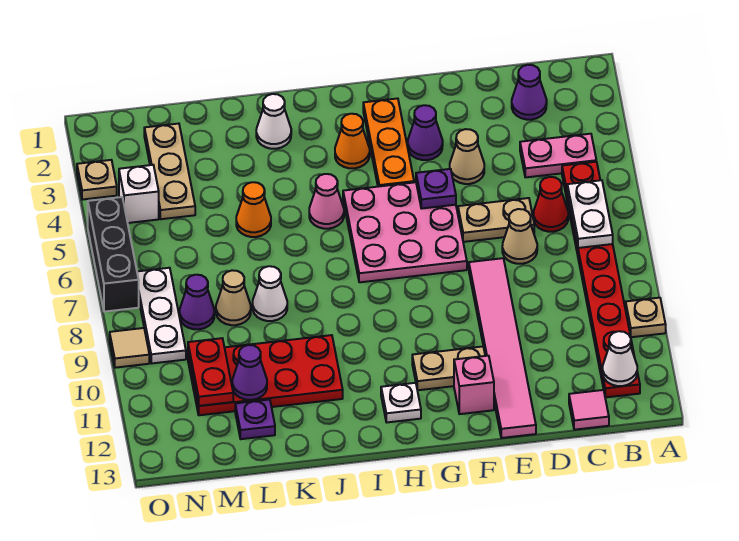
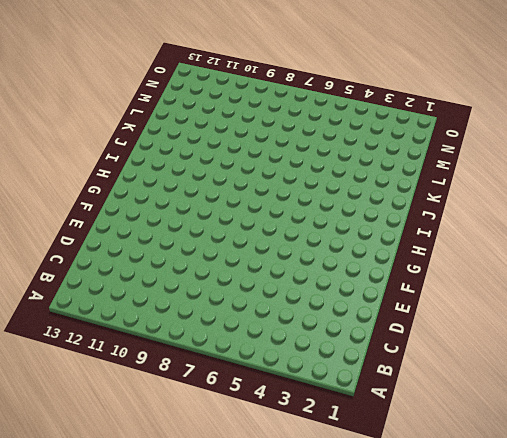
none -> tan plate A10 level 1
none -> pink plate B4:C4 level 1
none -> red plate B5:B12 level 1
none -> purple cone C2 level 1

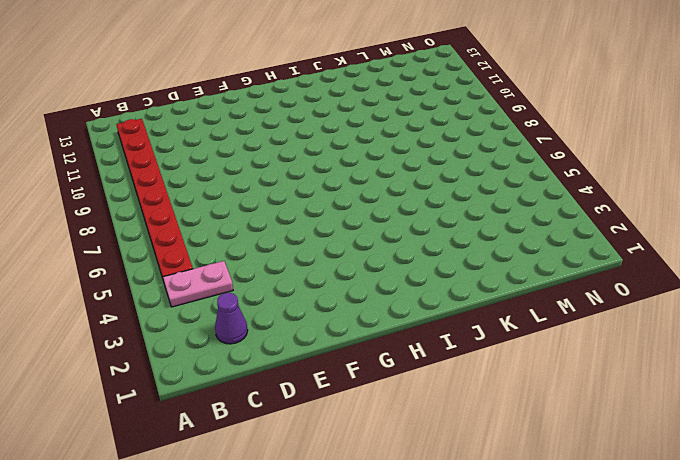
none -> tan plate A10 level 1
none -> red cone C6 level 1
none -> pink tile C13 level 1
none -> tan plate D6:E6 level 1

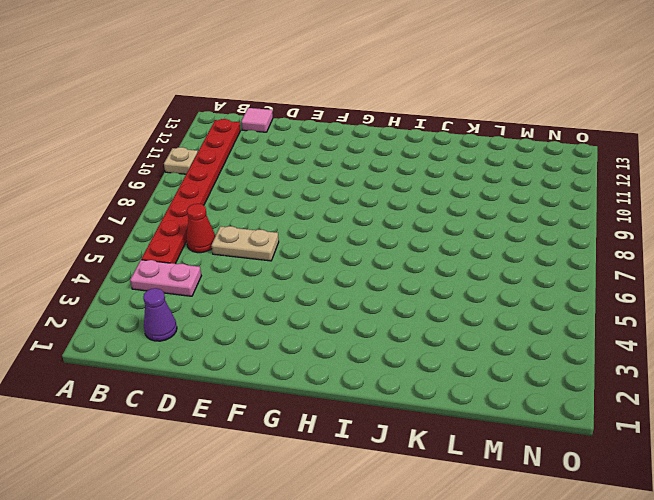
none -> tan cone D7 level 1
none -> tan cone E4 level 1
none -> pink tile E8:E13 level 1
none -> purple cone F3 level 1

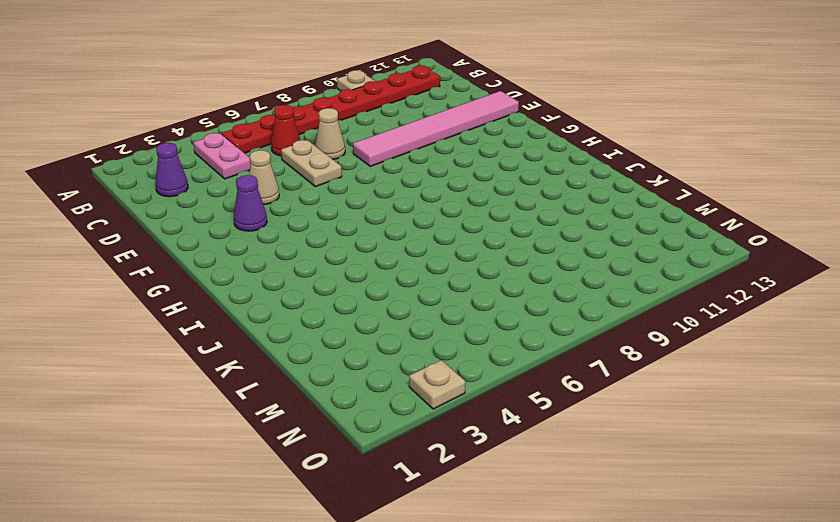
none -> pink tile C13 level 1
none -> pink plate F5:H7 level 1
none -> tan plate F11:G11 level 1
none -> pink brick F12 level 1

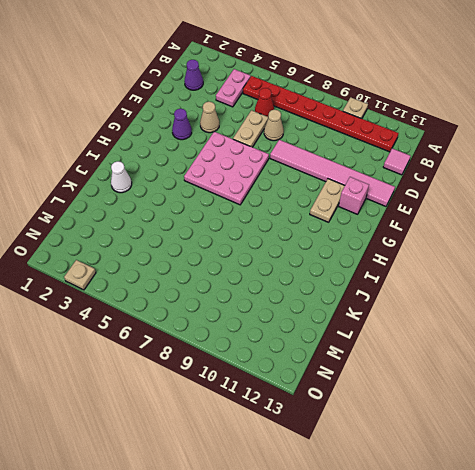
none -> orange plate G2:G4 level 1
none -> orange cone H3 level 1
none -> white plate H12 level 1
none -> pink cone I5 level 1

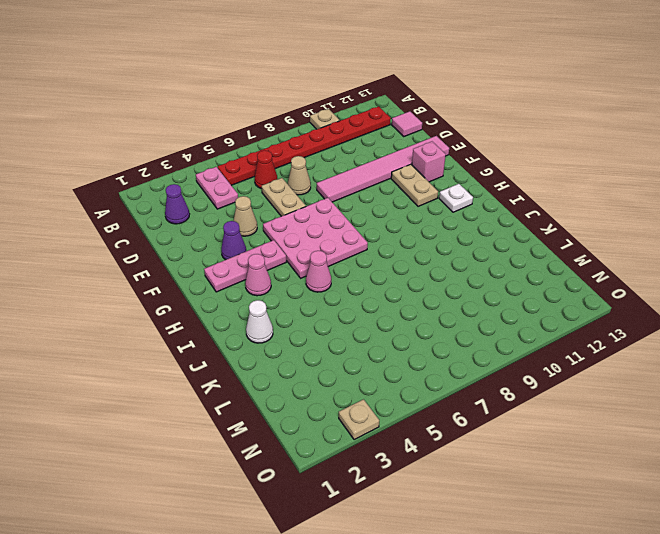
pink plate G2:G4 level 1 -> orange plate G2:G4 level 1
pink cone H3 level 1 -> orange cone H3 level 1
none -> red plate J10:M11 level 1
none -> orange cone K5 level 1
none -> white cone K8 level 1
none -> tan cone L8 level 1

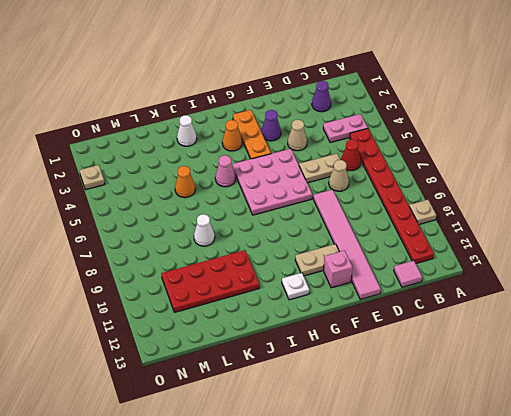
none -> tan cone L8 level 1
none -> purple plate L12 level 1
none -> tan plate M2:M4 level 1
none -> purple cone M8 level 1

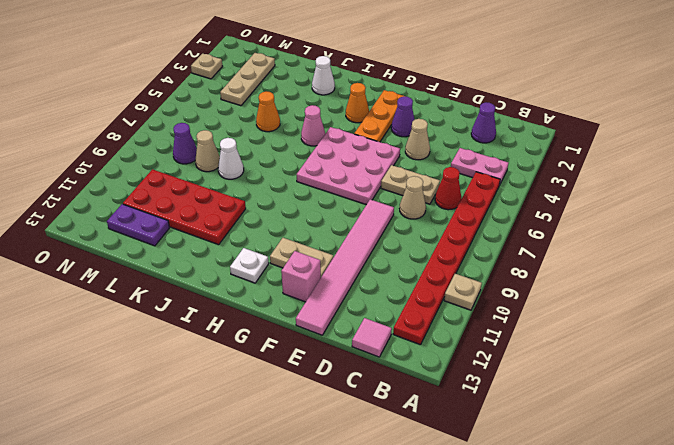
purple plate L12:M12 level 1 -> purple plate L12 level 1
none -> white brick N4 level 1
none -> white plate N7:N9 level 1
none -> black brick O5:O7 level 1
none -> tan tile O9 level 1

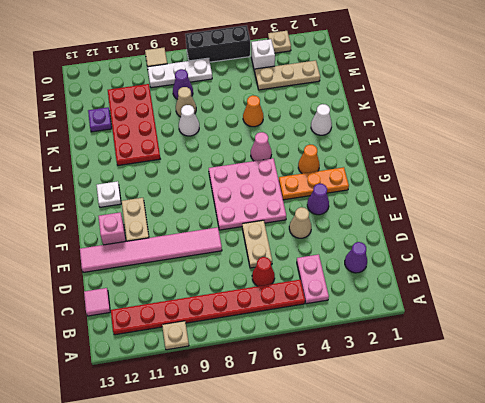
none -> tan cone D7 level 1
none -> white plate B6:B7 level 2
none -> white cone B12 level 2
none -> purple plate F5 level 2

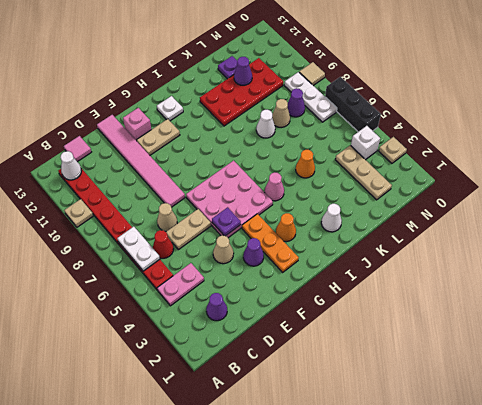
none -> red plate M10:M11 level 2

